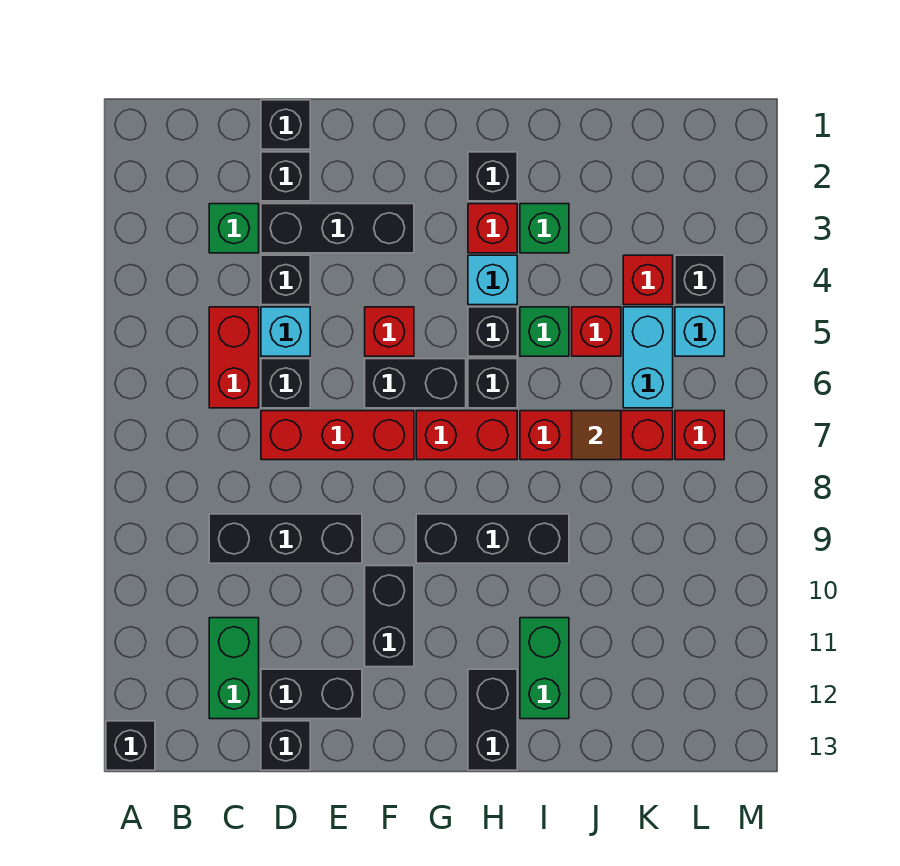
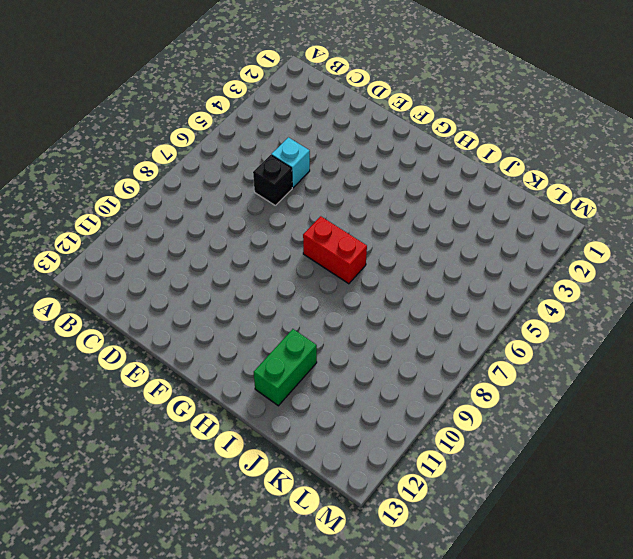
none -> black brick A13 level 1
none -> green brick C3 level 1
none -> red brick C5:C6 level 1
none -> black brick C9:E9 level 1

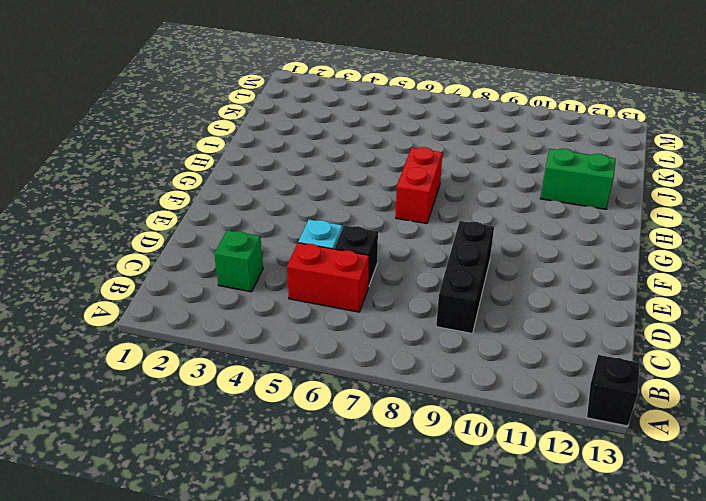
none -> green brick C11:C12 level 1
none -> black brick D1 level 1
none -> black brick D2 level 1
none -> black brick D3:F3 level 1

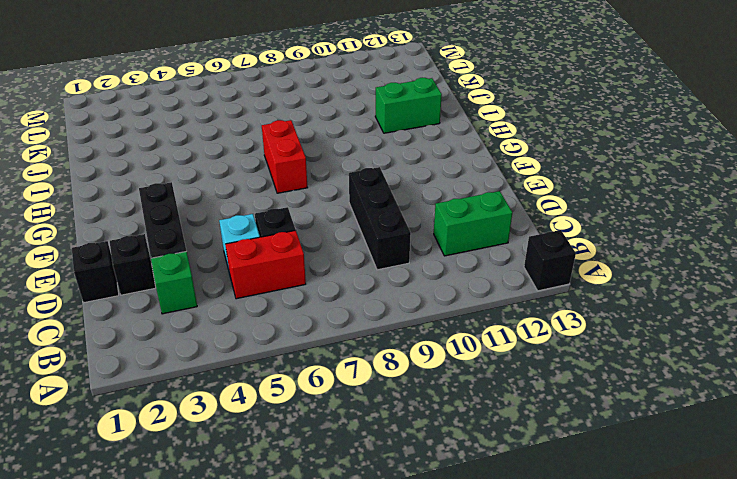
none -> black brick D4 level 1
none -> red brick D7:F7 level 1
none -> black brick D12:E12 level 1
none -> black brick D13 level 1

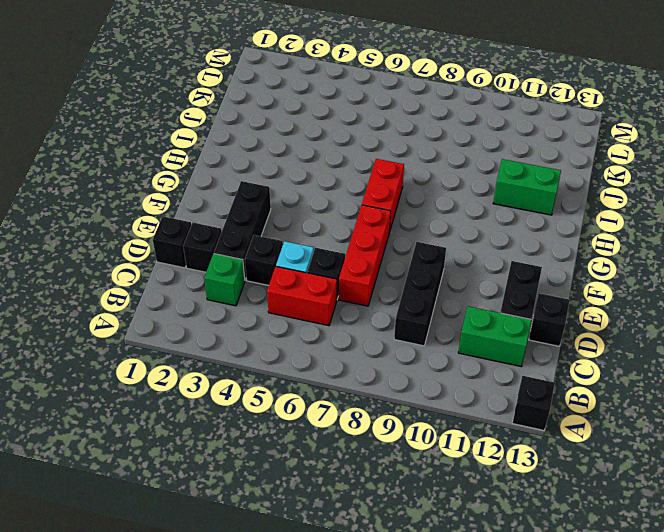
none -> red brick F5 level 1
none -> black brick F6:G6 level 1
none -> black brick F10:F11 level 1
none -> black brick G9:I9 level 1

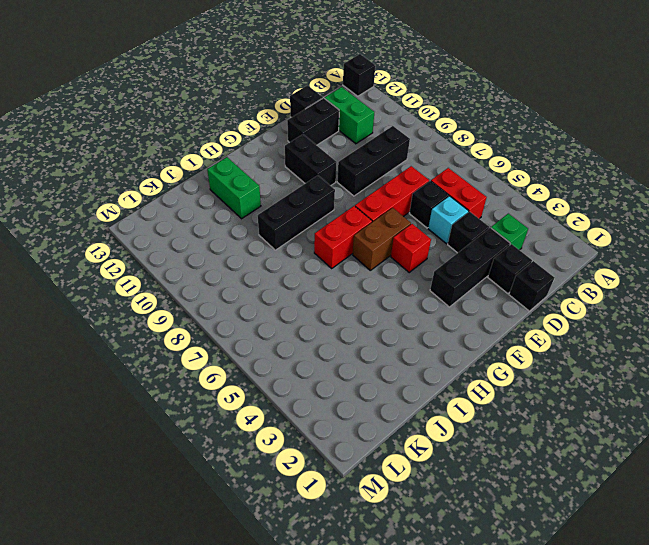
brown brick F6:G6 level 1 -> black brick F6:G6 level 1
none -> black brick H2 level 1
none -> red brick H3 level 1
none -> cyan brick H4 level 1
none -> black brick H5 level 1

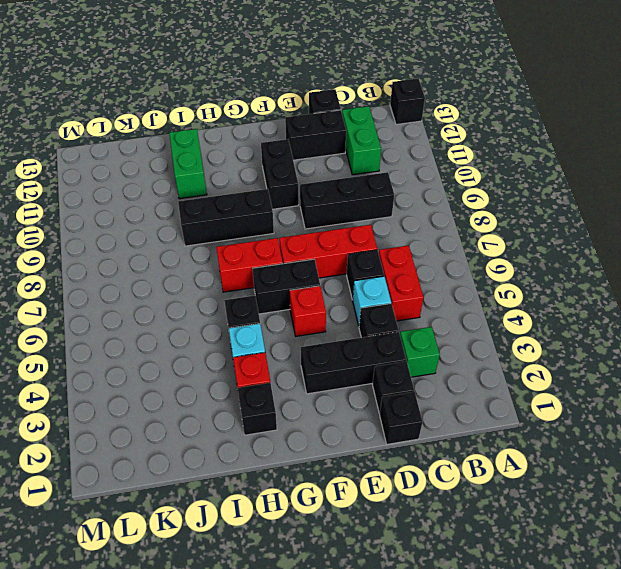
none -> black brick H6 level 1
none -> black brick H12:H13 level 1
none -> green brick I3 level 1
none -> green brick I5 level 1

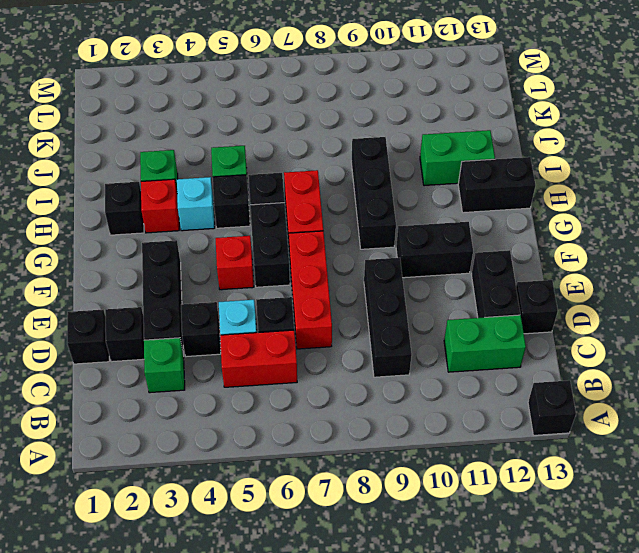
none -> red brick I7:K7 level 1
none -> red brick J5 level 1
none -> red brick K4 level 1
none -> cyan brick K5:K6 level 1

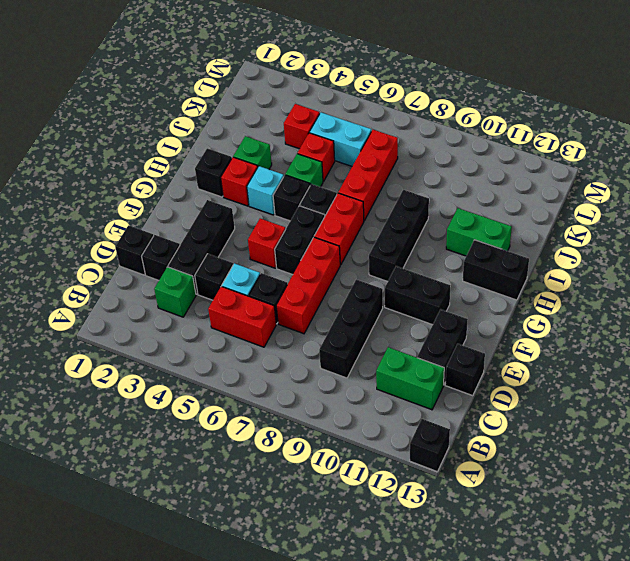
none -> black brick L4 level 1
none -> cyan brick L5 level 1
none -> red brick L7 level 1
none -> brown tile J7 level 2

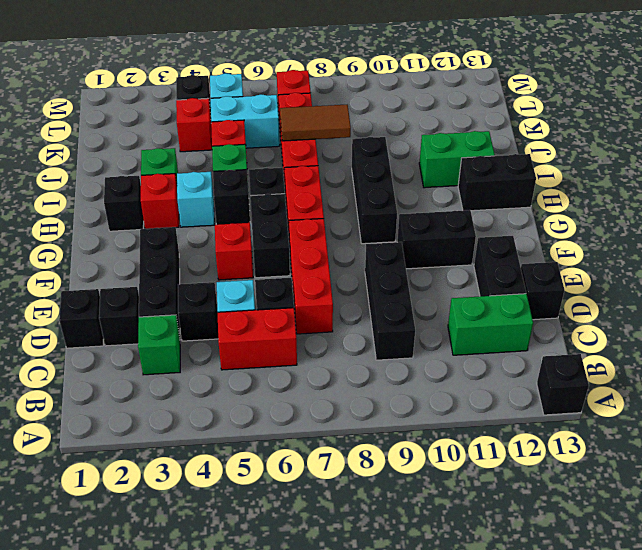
brown tile J7:J8 level 2 -> brown tile J7 level 2

